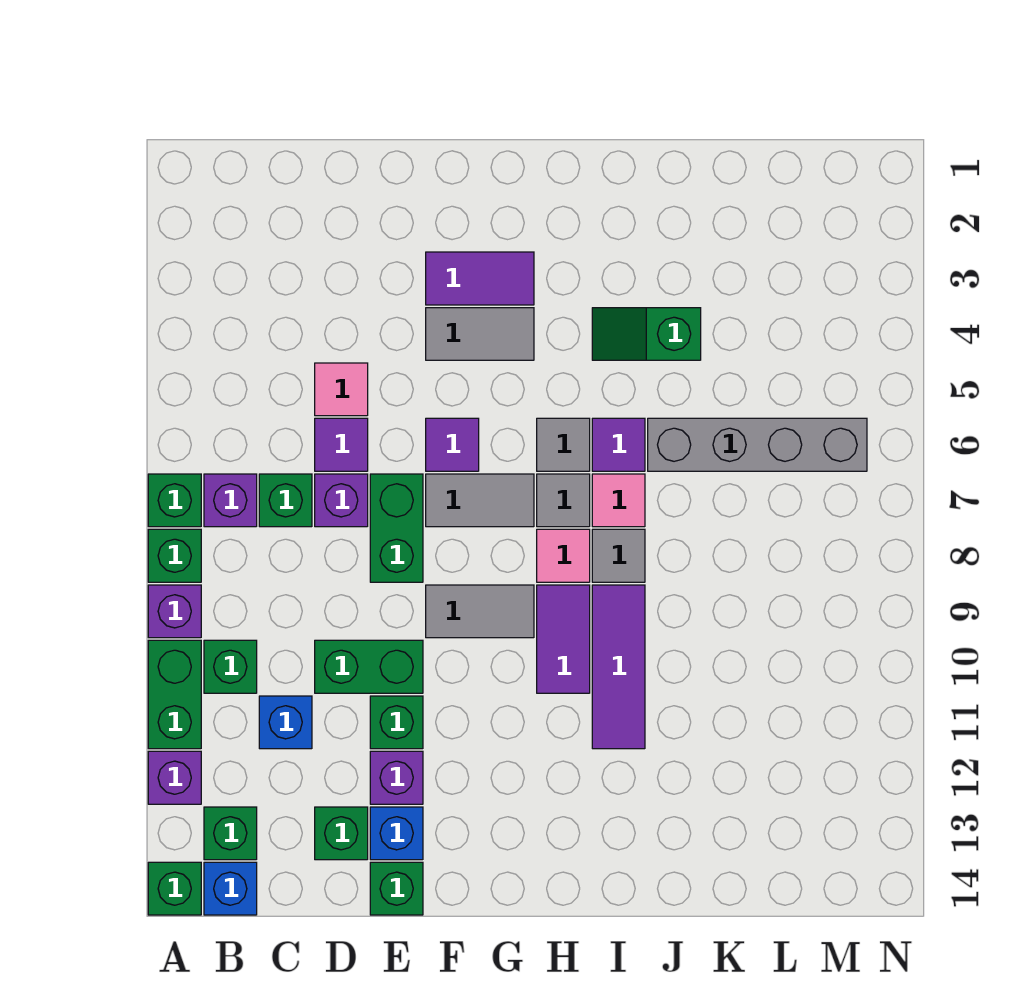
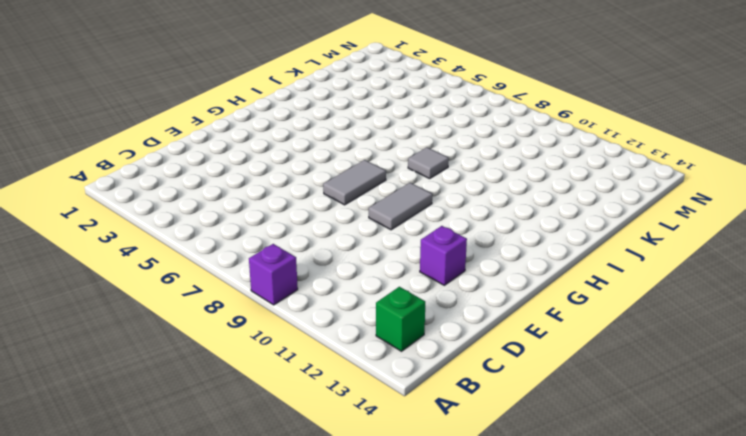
none -> green brick A7 level 1
none -> green brick A8 level 1
none -> green brick A10:A11 level 1
none -> purple brick A12 level 1

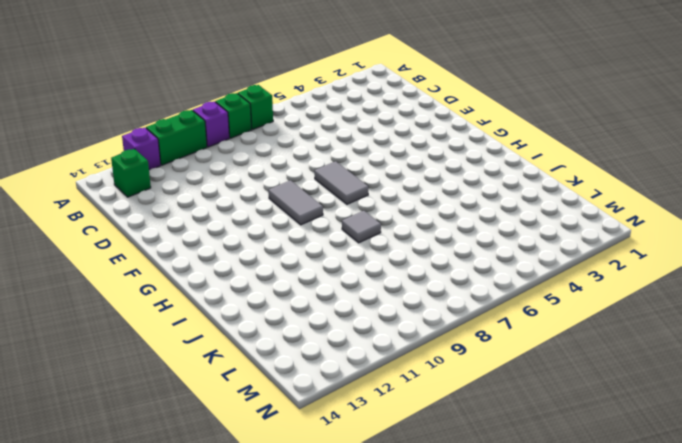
none -> green brick A14 level 1
none -> purple brick B7 level 1
none -> green brick B10 level 1
none -> blue brick B14 level 1

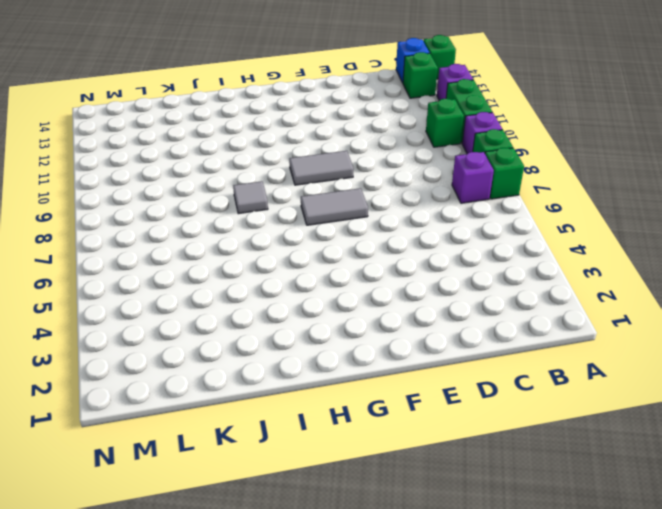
none -> green brick C7 level 1
none -> blue brick C11 level 1
none -> pink tile D5 level 1
none -> purple tile D6 level 1

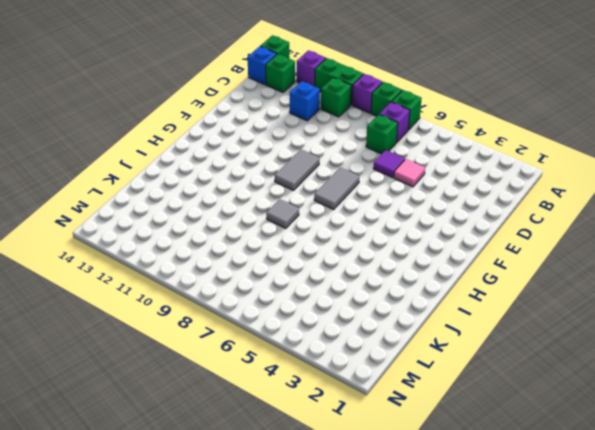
none -> purple brick D7 level 1
none -> green brick D10:E10 level 1
none -> green brick D13 level 1
none -> green brick E7:E8 level 1

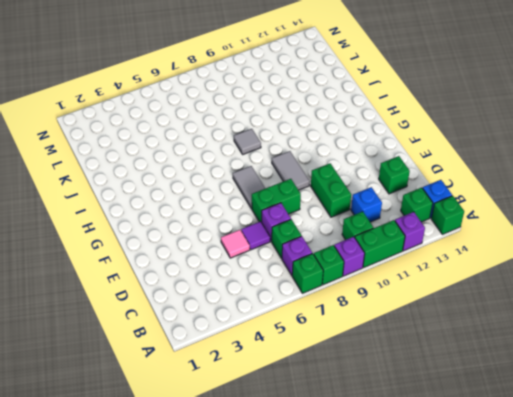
none -> green brick E11 level 1
none -> purple brick E12 level 1
none -> blue brick E13 level 1
none -> green brick E14 level 1

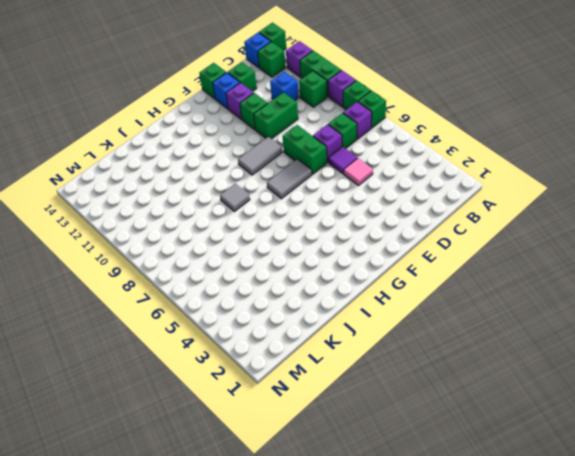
none -> purple tile F3:G3 level 1
none -> grey tile F4:G4 level 1
none -> purple tile F6 level 1
none -> grey tile H6 level 1

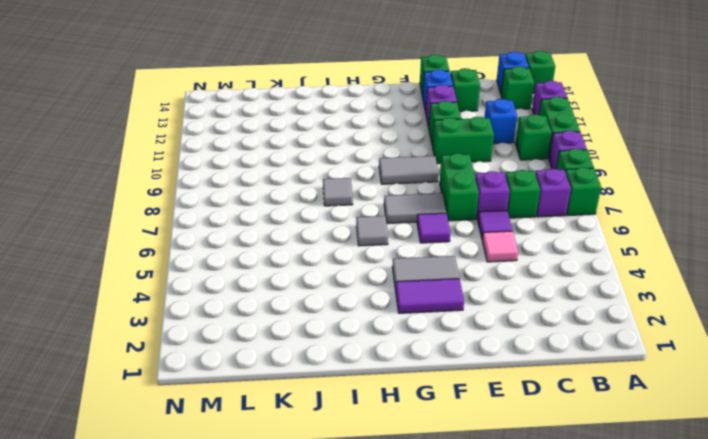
none -> grey tile H7 level 1
none -> pink tile H8 level 1
none -> purple tile H9:H10 level 1
none -> green slope I4:J4 level 1 top J

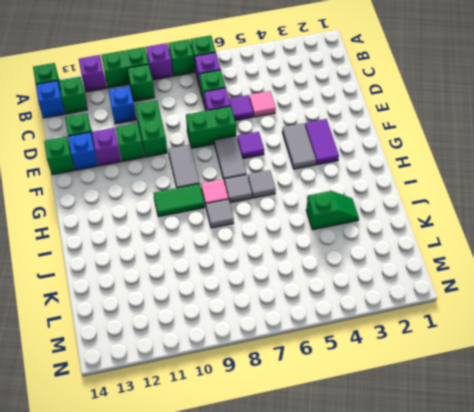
green tile H9:H10 level 1 -> purple tile H9:H10 level 1
green slope J3:J4 level 1 top 4 -> green slope I4:J4 level 1 top J
none -> purple tile I6 level 1
none -> pink tile I7 level 1
none -> purple tile I9:I11 level 1
none -> grey brick J6:M6 level 1

